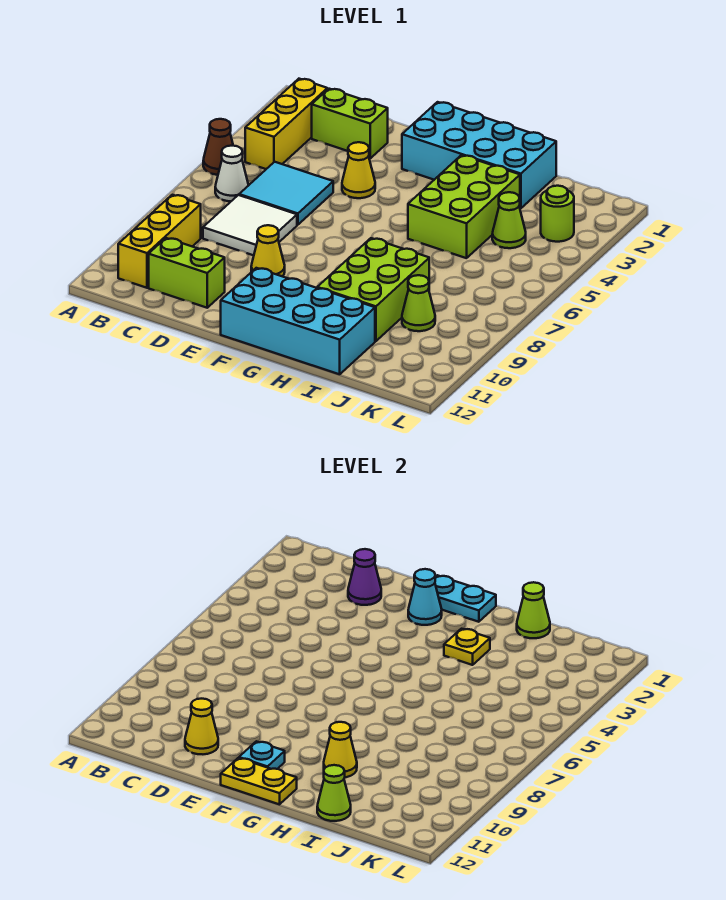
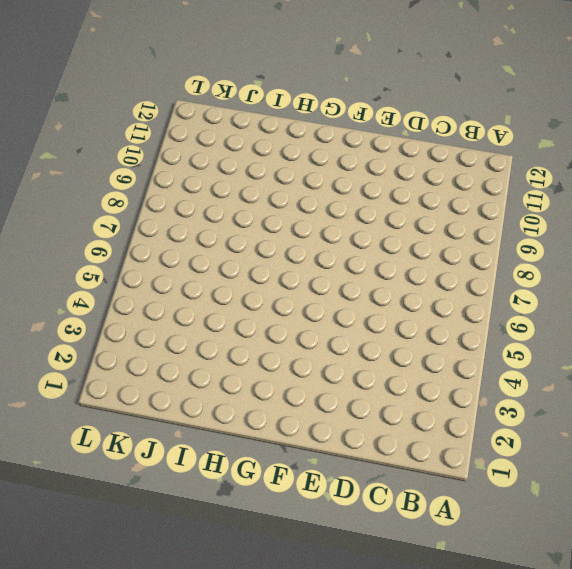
none -> brown cone A5 level 1
none -> yellow brick B2:B4 level 1
none -> white cone B6 level 1

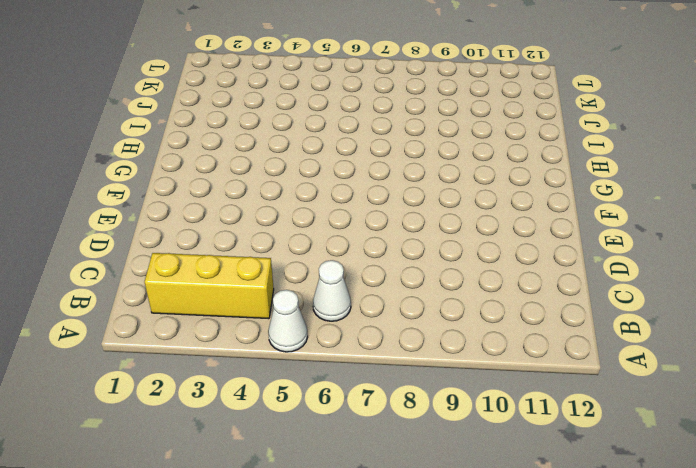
white cone A5 level 1 -> brown cone A5 level 1
none -> yellow brick B9:B11 level 1
none -> lime brick C2:D2 level 1
none -> cyan tile C5:D6 level 1

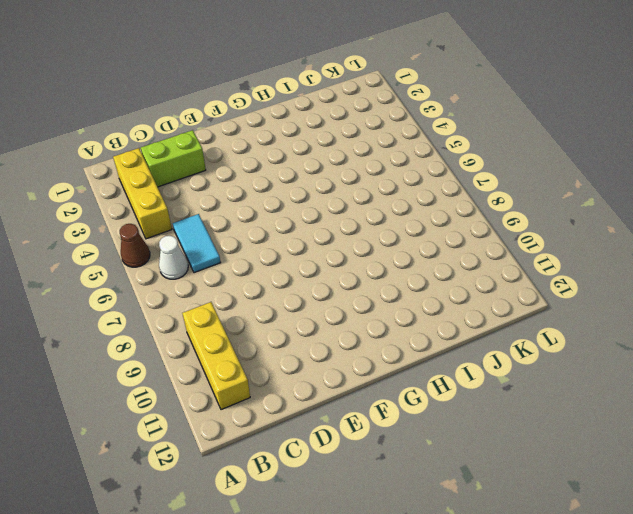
cyan tile C5:C6 level 1 -> cyan tile C5:D6 level 1
none -> white tile C7:D8 level 1
none -> lime brick C11:D11 level 1
none -> yellow cone E4 level 1

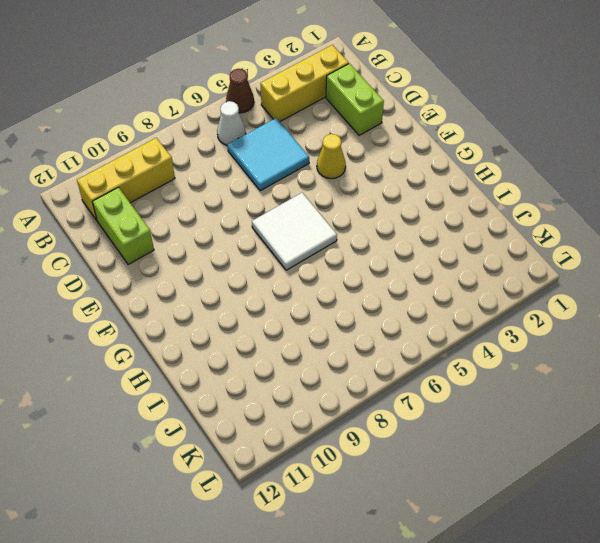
white tile F6:G7 level 1 -> white tile C7:D8 level 1
none -> yellow cone E9 level 1
none -> cyan brick F1:I2 level 1
none -> cyan brick F11:I12 level 1

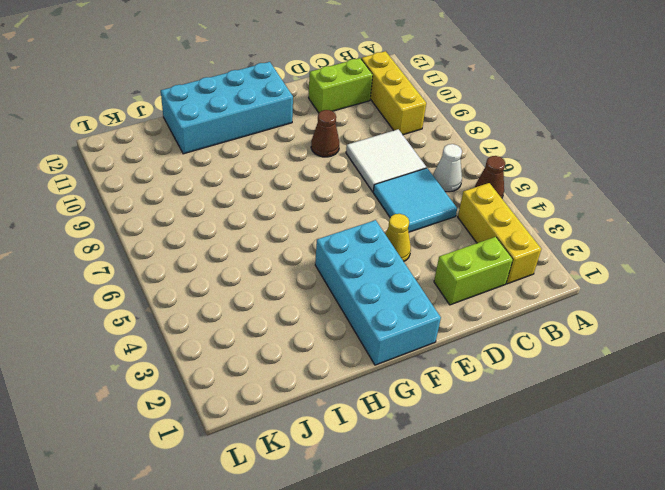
brown cone E9 level 1 -> yellow cone E9 level 1
cyan brick F1:G4 level 1 -> cyan brick F1:I2 level 1
none -> lime brick H3:I5 level 1
none -> lime brick H8:I10 level 1
none -> lime cone J4 level 1

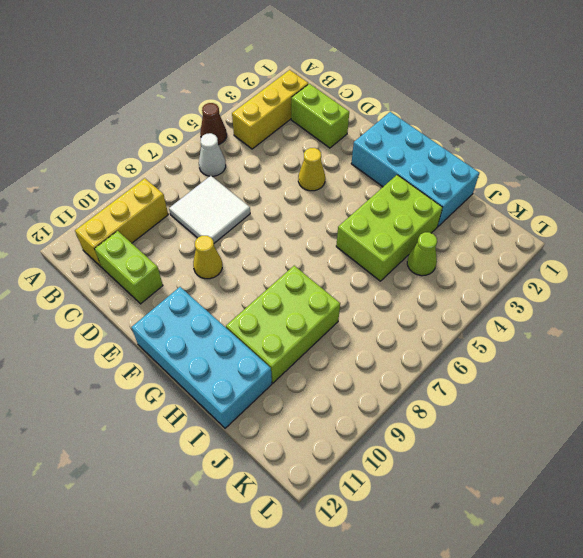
none -> cyan tile C5:D6 level 1
none -> lime cone J9 level 1
none -> lime round brick K3 level 1

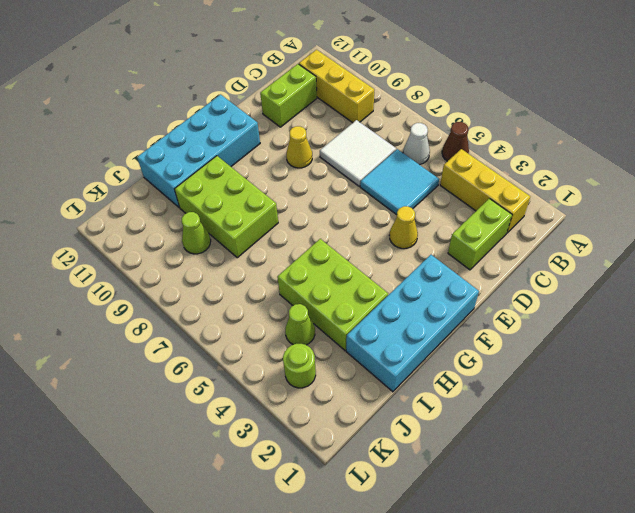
none -> purple cone D2 level 2
none -> yellow cone D11 level 2
none -> cyan plate F1:G1 level 2

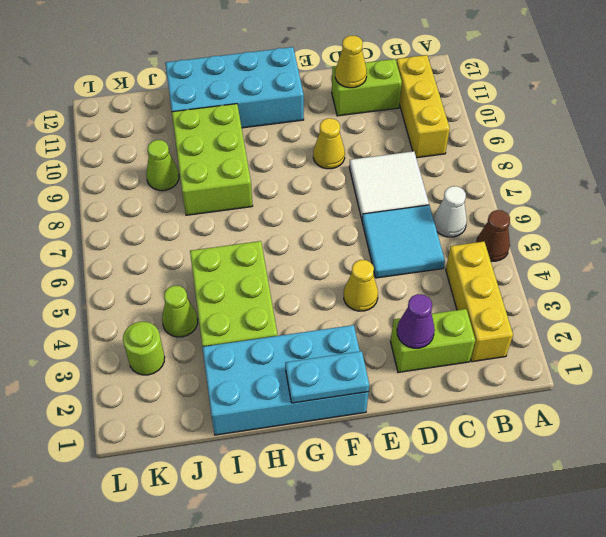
none -> cyan cone F2 level 2
none -> cyan plate F11 level 2
none -> yellow plate F12:G12 level 2

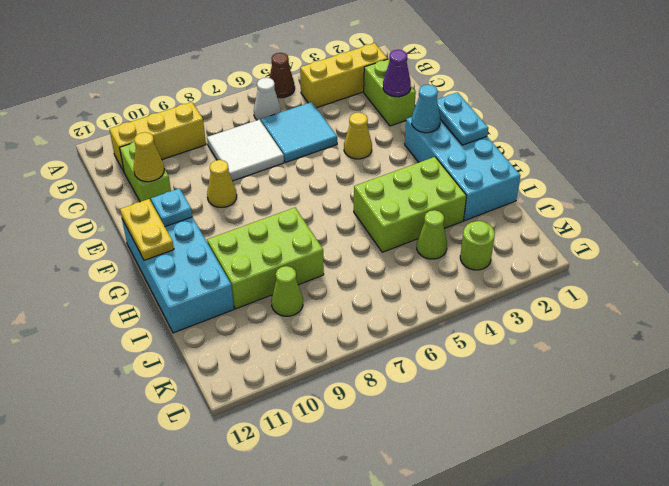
none -> yellow plate H3 level 2
none -> yellow cone H10 level 2
none -> lime cone I1 level 2

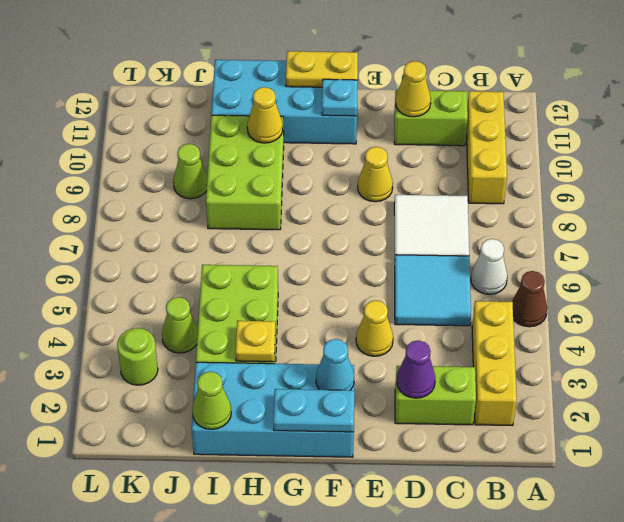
none -> lime cone I12 level 2

